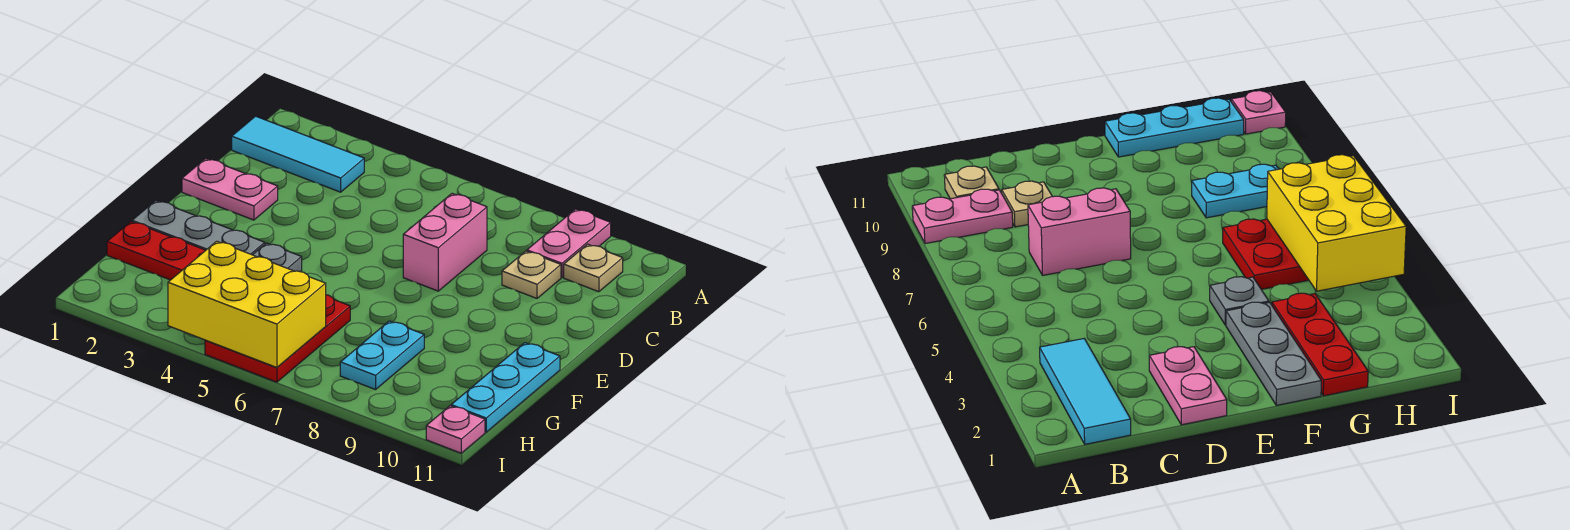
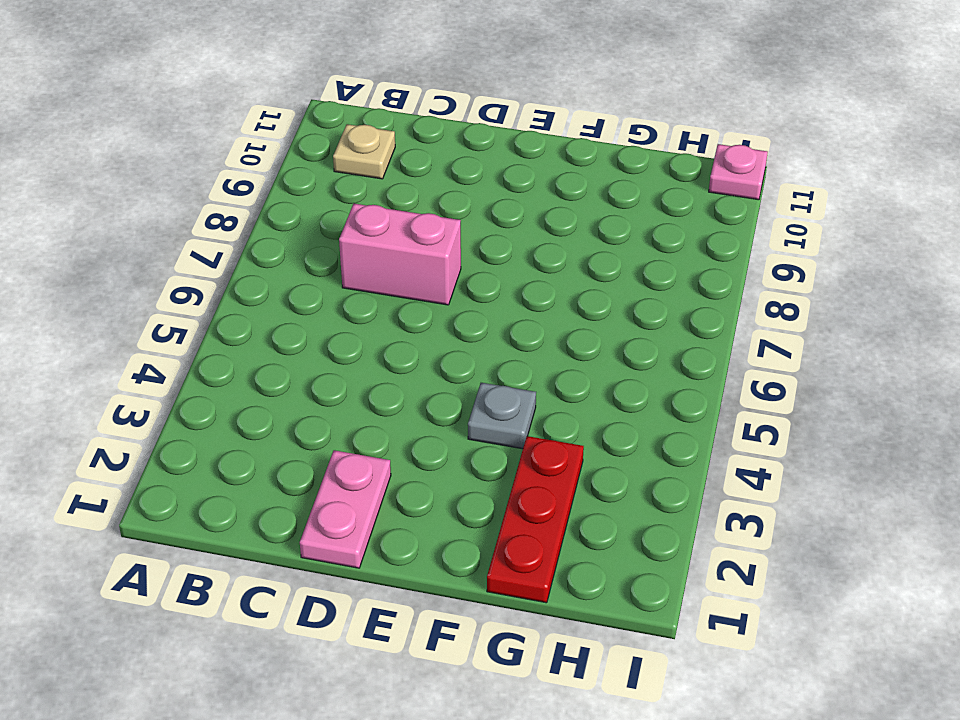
none -> pink plate A9:B9 level 1
none -> cyan tile B1:B3 level 1
none -> tan plate C9 level 1

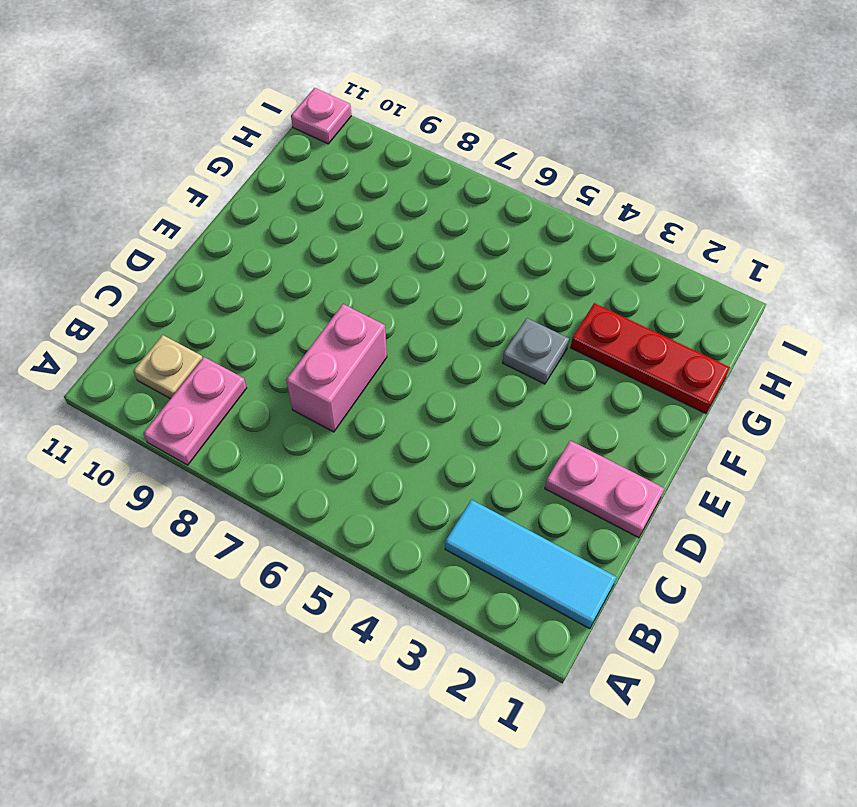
none -> tan plate C9 level 1
none -> grey plate F1:F3 level 1
none -> cyan plate F11:H11 level 1

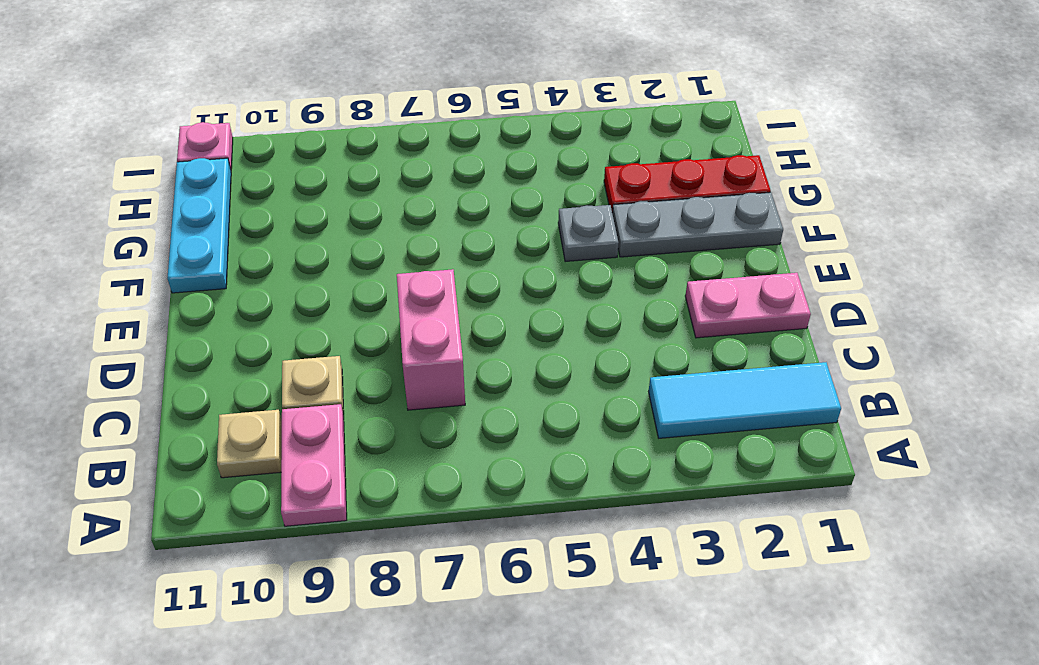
none -> red plate G5:I6 level 1
none -> cyan plate G8:H8 level 1
none -> yellow brick H4:I6 level 2

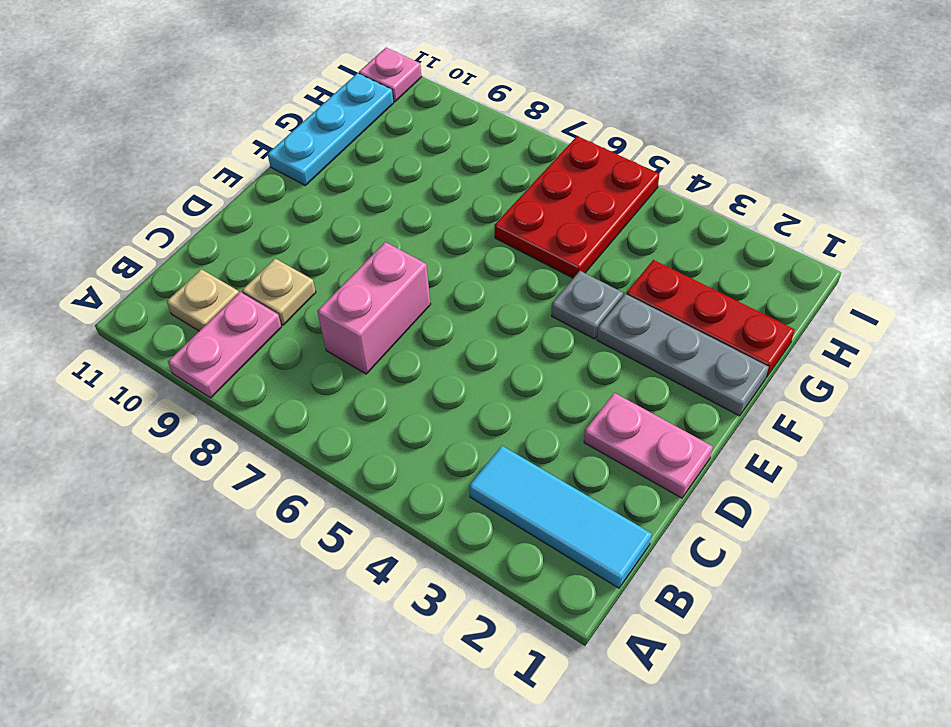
none -> cyan plate G8:H8 level 1
none -> yellow brick H4:I6 level 2

